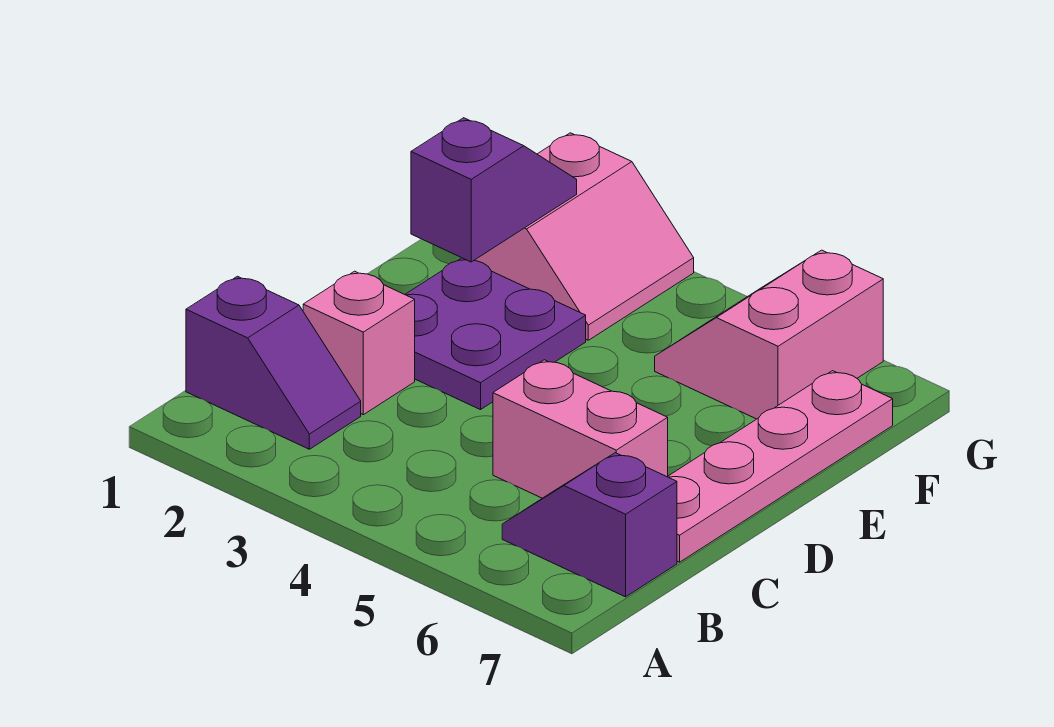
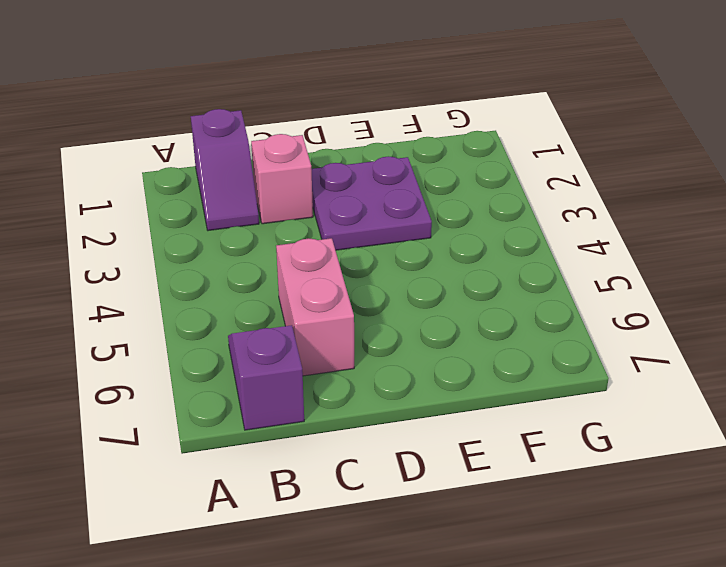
none -> pink plate C7:F7 level 1
none -> pink slope F2:G3 level 1 top 2

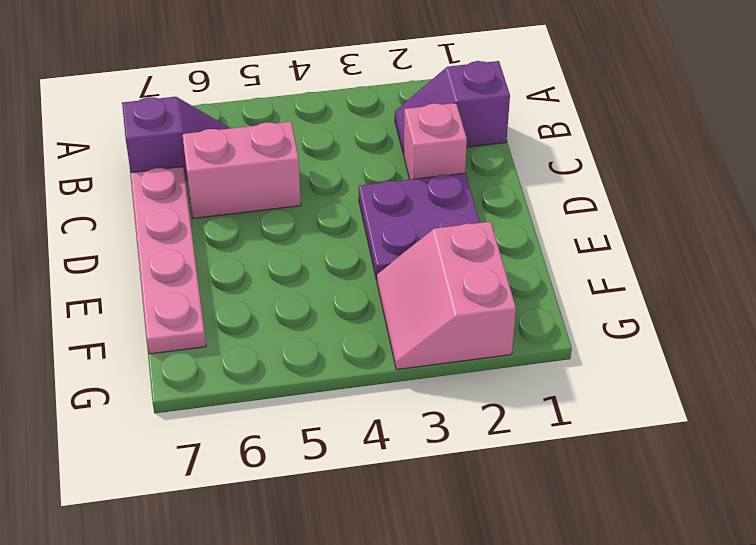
none -> pink slope F5:G6 level 1 top 6
none -> purple slope E2:F2 level 2 top E

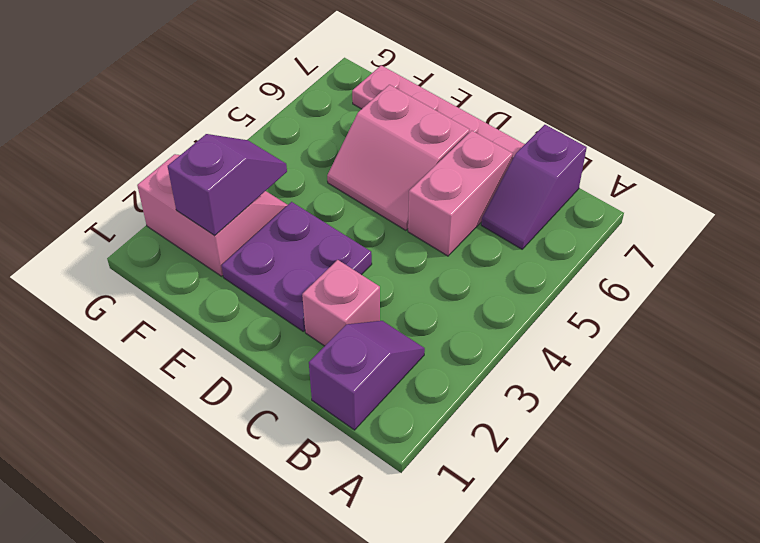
pink slope D5:E6 level 1 top 6 -> pink slope F5:G6 level 1 top 6
purple slope F2:F3 level 2 top 2 -> purple slope E2:F2 level 2 top E

